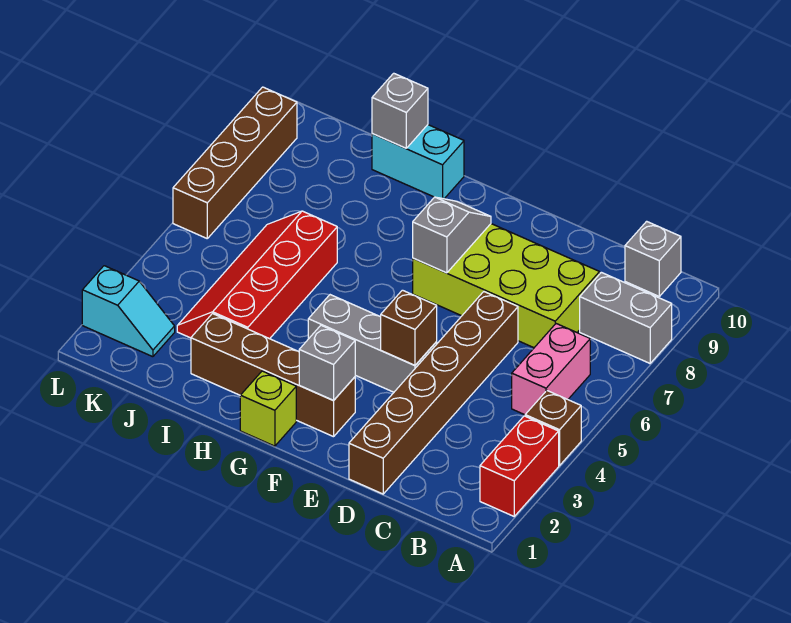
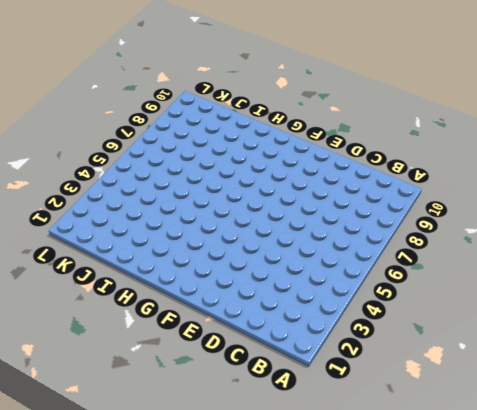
none -> red brick A2:A3 level 1
none -> brown brick A4 level 1
none -> grey brick A8:B8 level 1

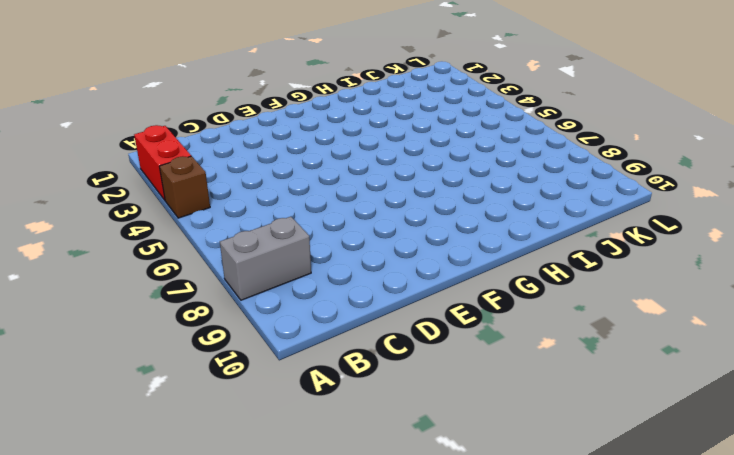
none -> pink brick B5:B6 level 1
none -> grey brick B10 level 1
none -> lime brick C7:F8 level 1

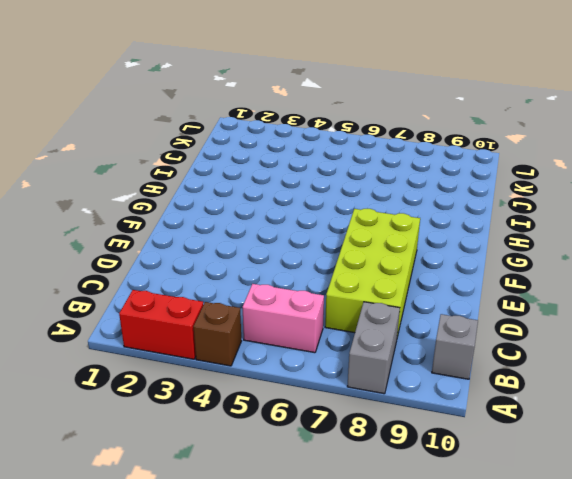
none -> brown brick D1:D6 level 1
none -> grey brick E4:G4 level 1
none -> brown brick F2:I2 level 1

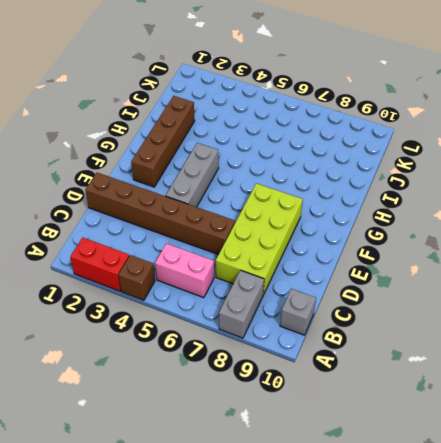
none -> lime brick G1 level 1
none -> cyan brick H10:I10 level 1
none -> red slope I3:J6 level 1 top I

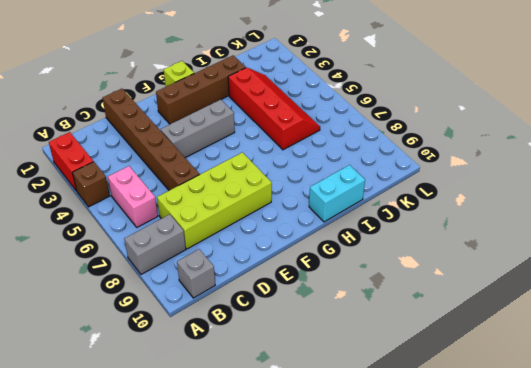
none -> cyan slope K2:L2 level 1 top L
none -> brown brick L6:L9 level 1
none -> brown brick E4 level 2

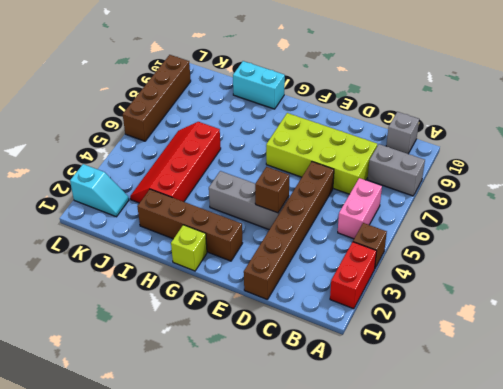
none -> grey brick F2 level 2
none -> grey slope F7:F8 level 2 top 7
none -> grey brick I10 level 2

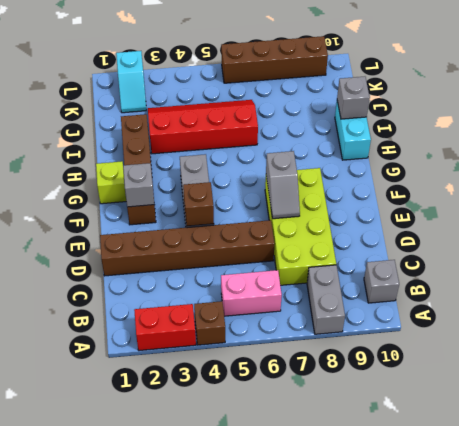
grey slope E7:F7 level 2 top F -> grey slope F7:F8 level 2 top 7

